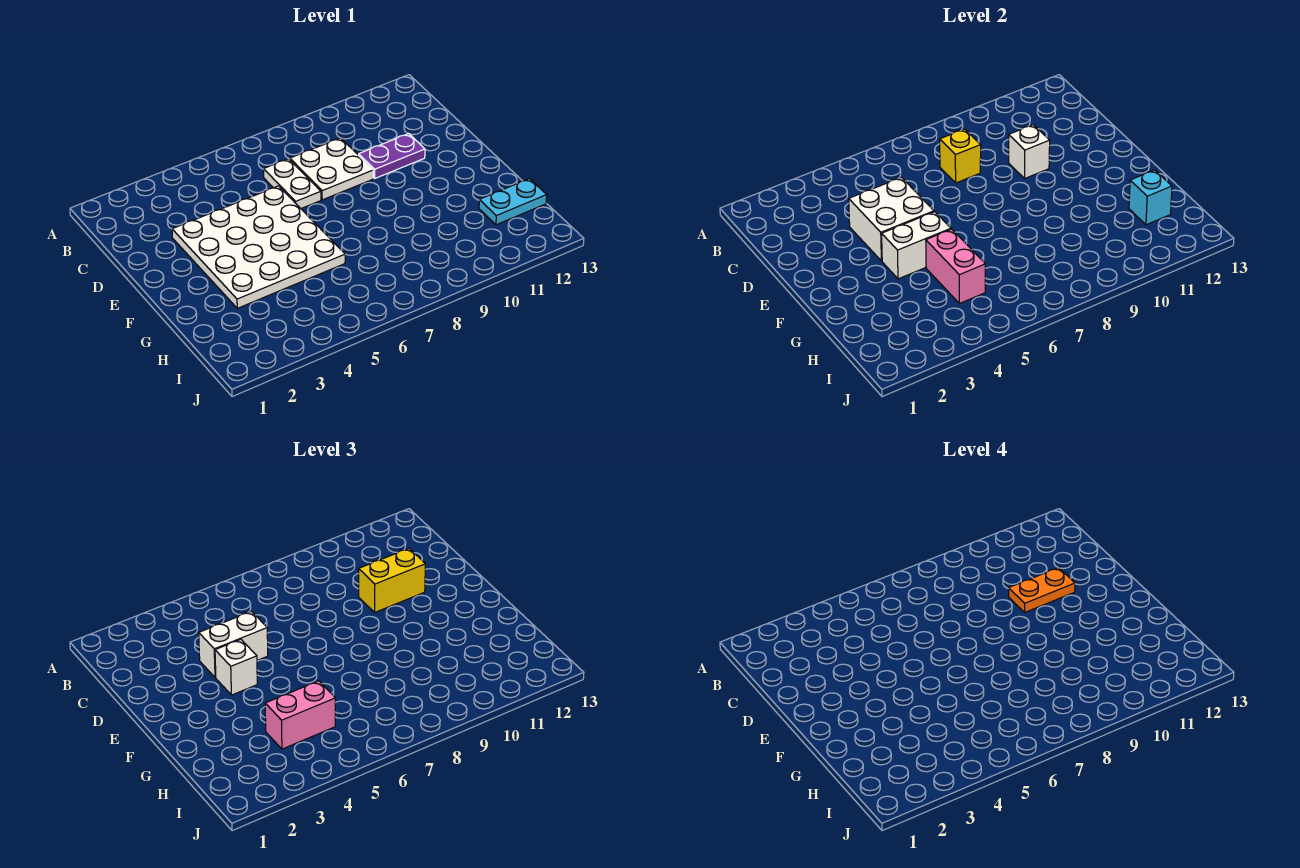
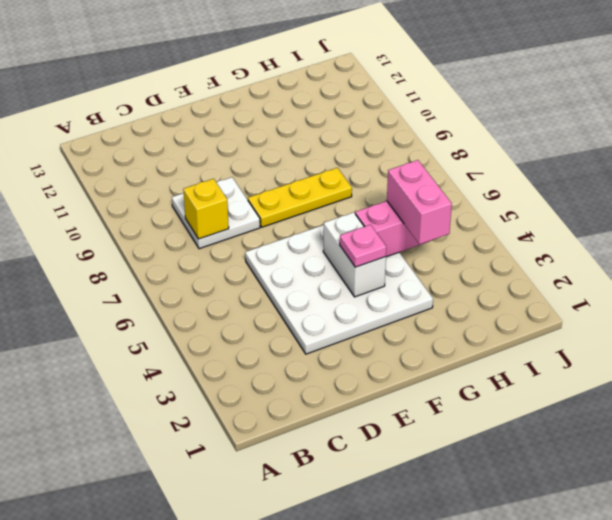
yellow plate E8:G8 level 1 -> none
pink plate F4 level 3 -> none
none -> white plate C7:D7 level 1
none -> purple plate D10:D11 level 1
none -> cyan plate H12:H13 level 1

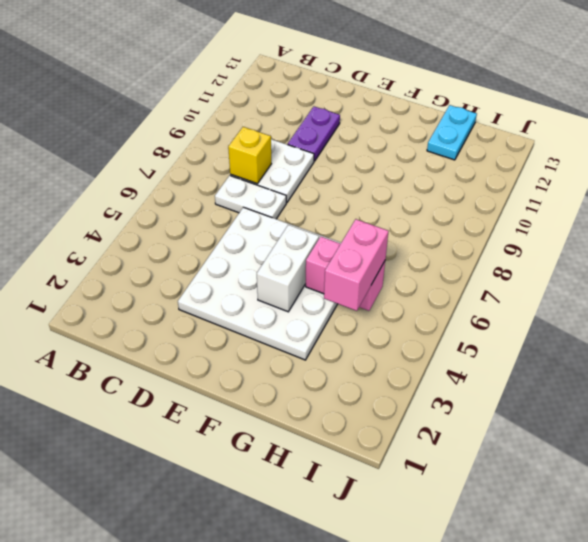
none -> white brick D4:E5 level 2
none -> white brick D10 level 2
none -> cyan brick H12 level 2

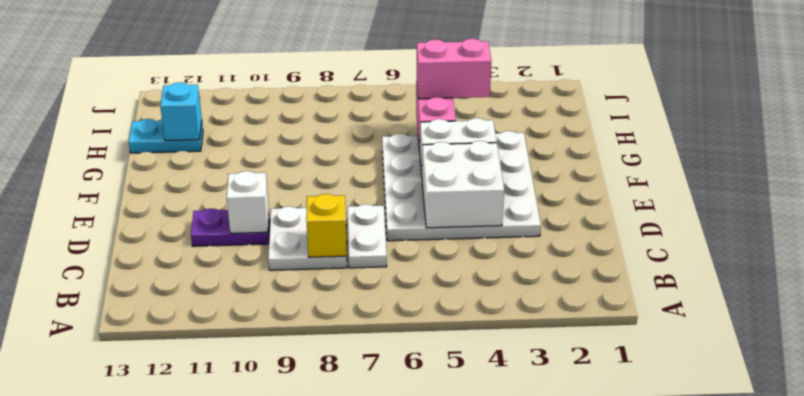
none -> white brick D4:D5 level 3
none -> yellow brick D10:D11 level 3
none -> white brick E4 level 3

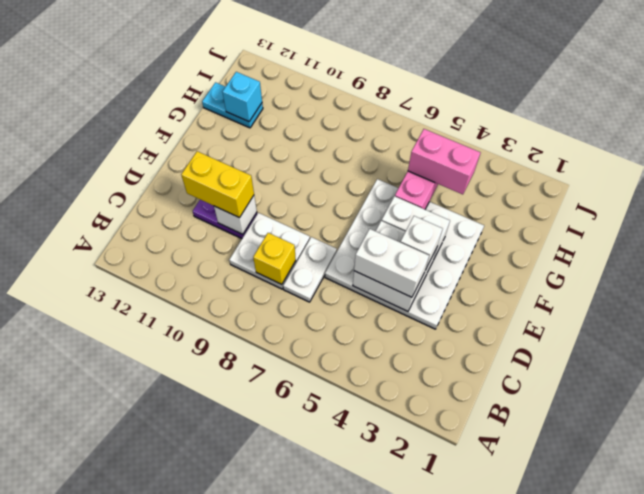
none -> orange plate D10:D11 level 4

